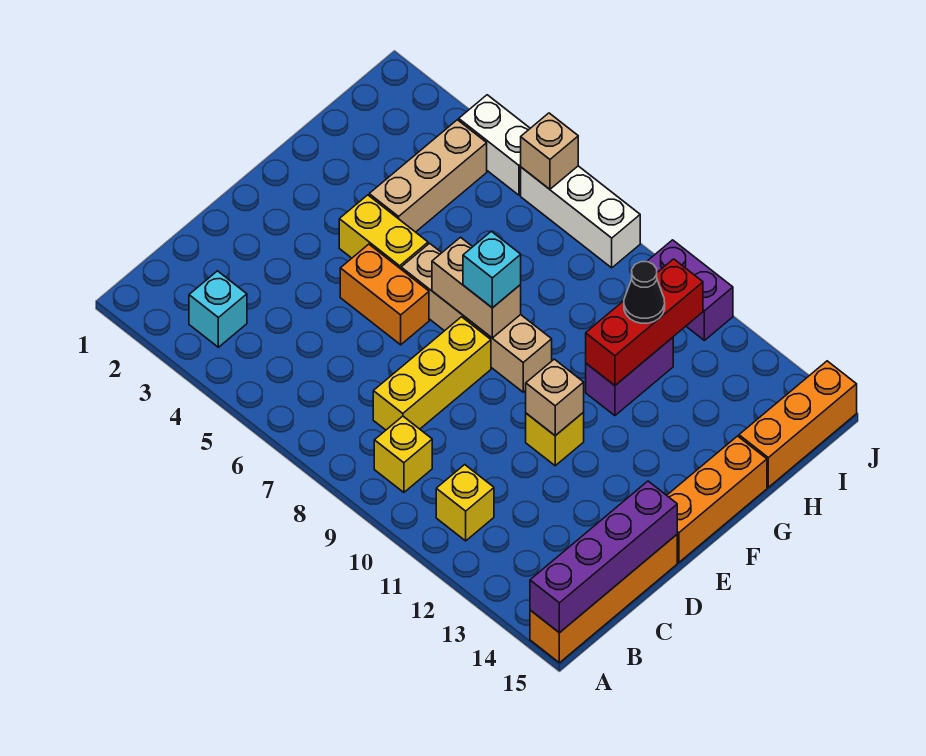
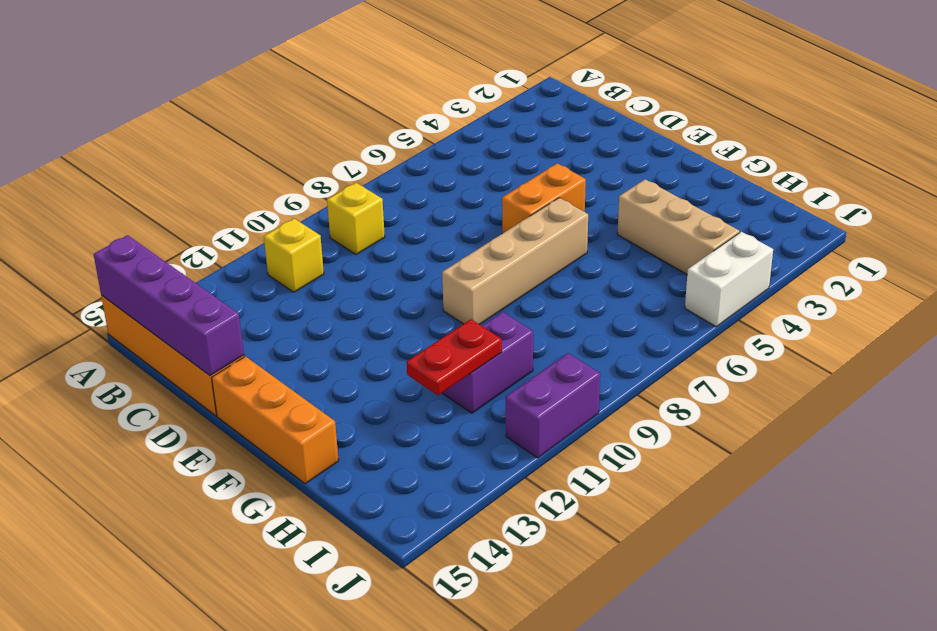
purple brick H10:H11 level 1 -> purple brick G11:H11 level 1
red plate H11:H12 level 2 -> red brick G11:I11 level 2
none -> cyan brick B3 level 1
none -> yellow brick C8:E8 level 1
none -> yellow brick E11 level 1

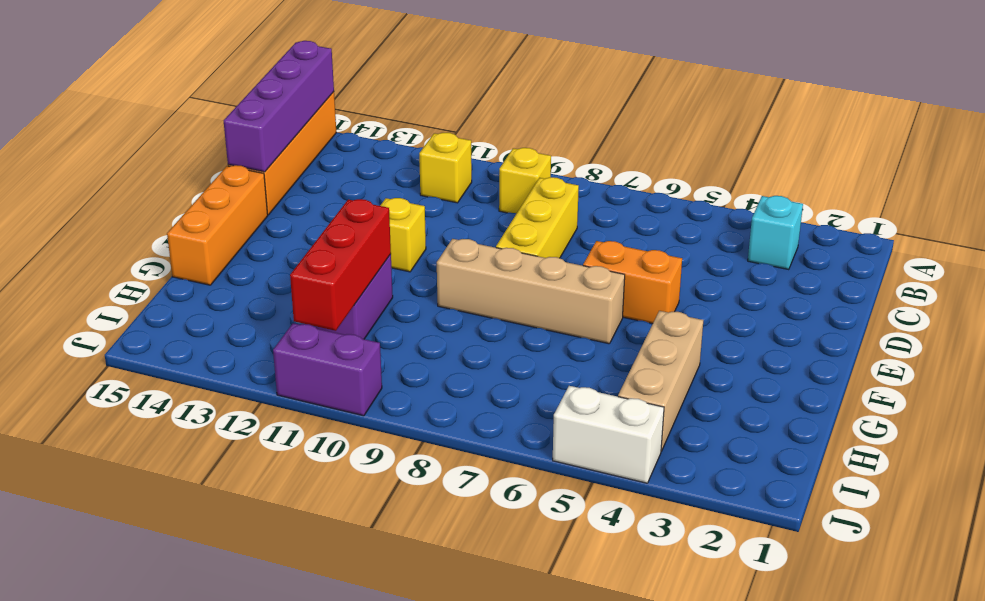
none -> yellow brick F4:F5 level 1
none -> orange brick H15:J15 level 1
none -> white brick J6:J8 level 1

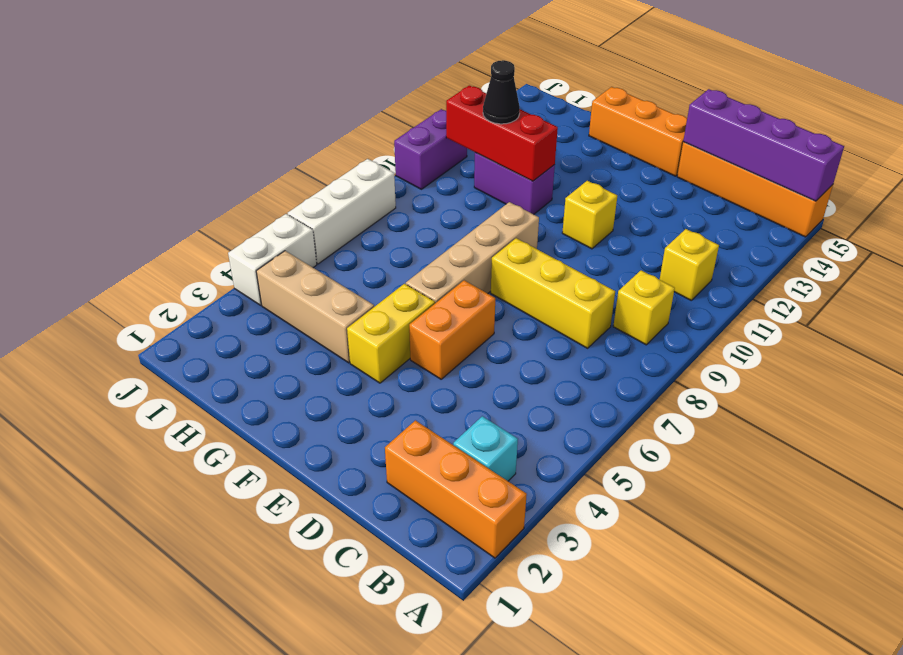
orange brick A2:C2 level 1 -> orange brick H15:J15 level 1
none -> tan brick E11 level 2
none -> tan brick F7:F8 level 2
none -> tan brick J6 level 2

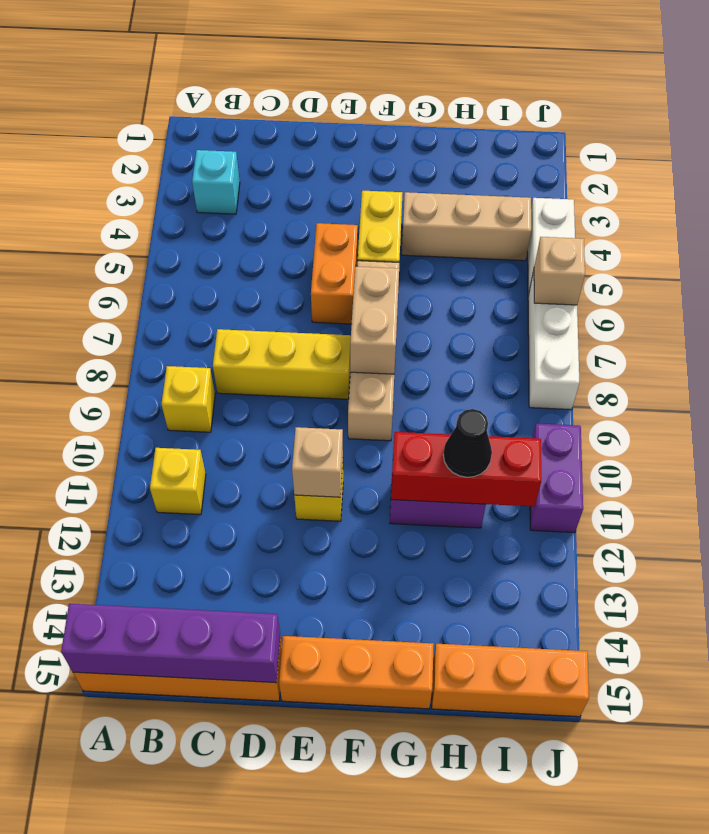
none -> cyan brick F8 level 3

